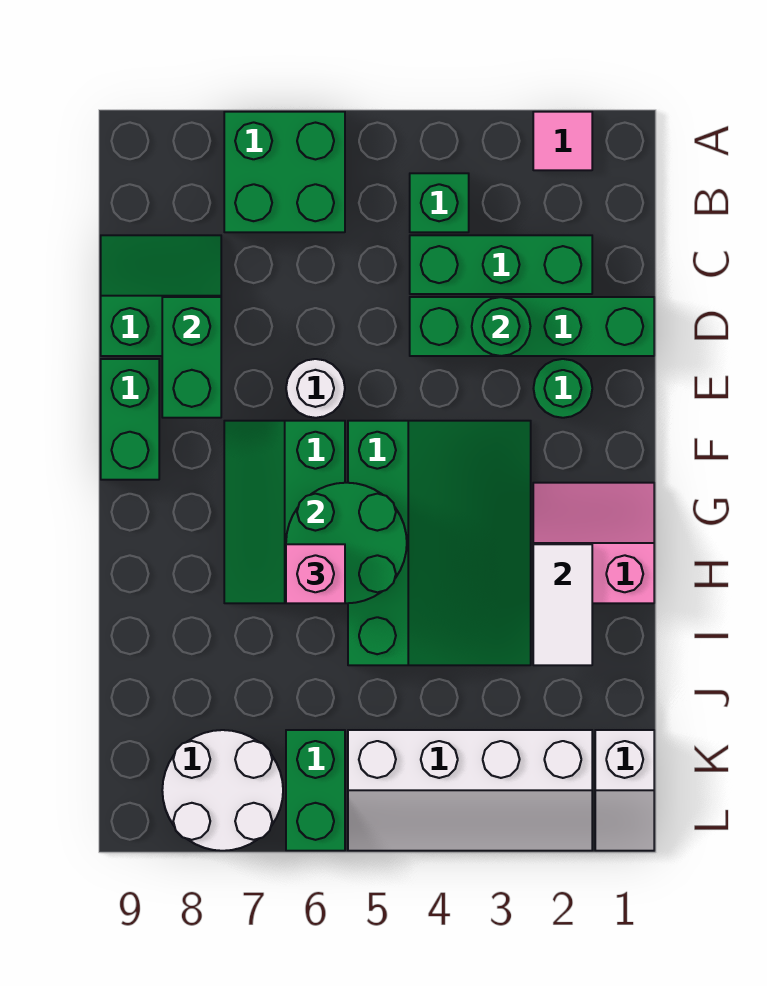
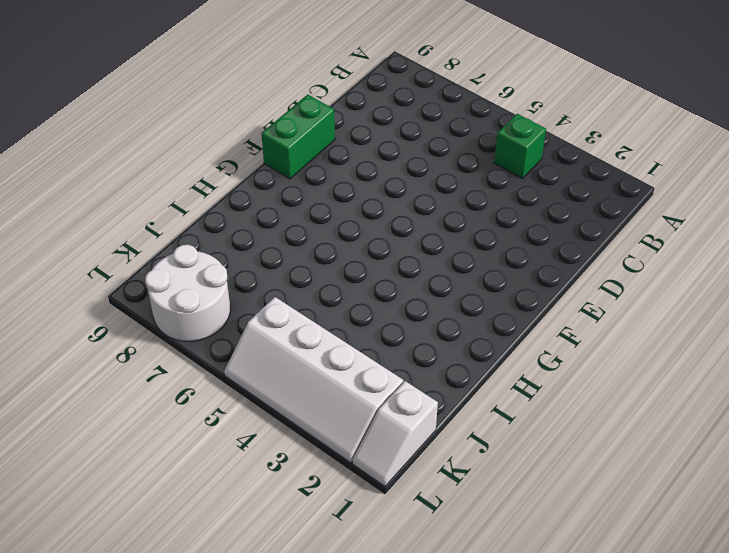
none -> pink tile A2 level 1
none -> green brick A6:B7 level 1
none -> green brick C2:C4 level 1

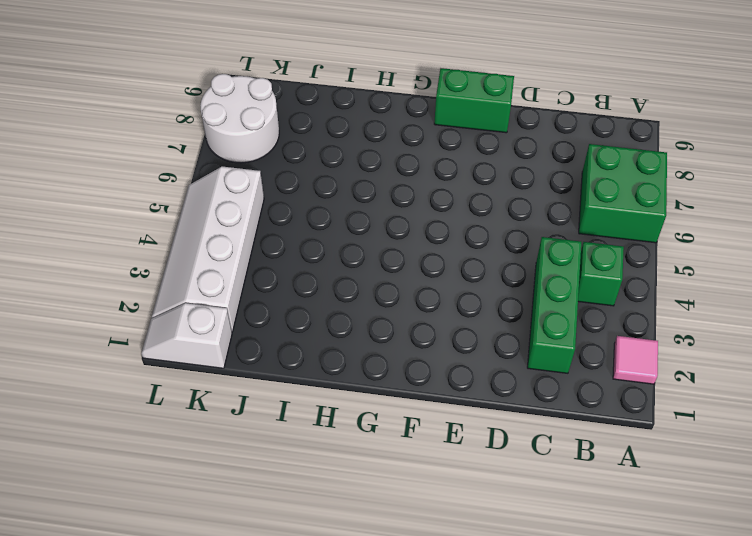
none -> green slope C8:D9 level 1 top D
none -> green brick D1:D4 level 1
none -> green round brick E2 level 1

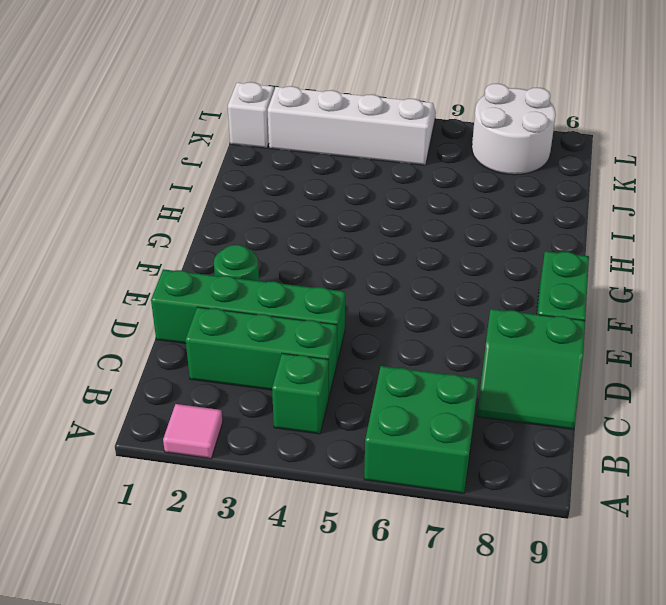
none -> white round brick E6 level 1
none -> green slope F3:I5 level 1 top 5
none -> green slope F6:H7 level 1 top 6

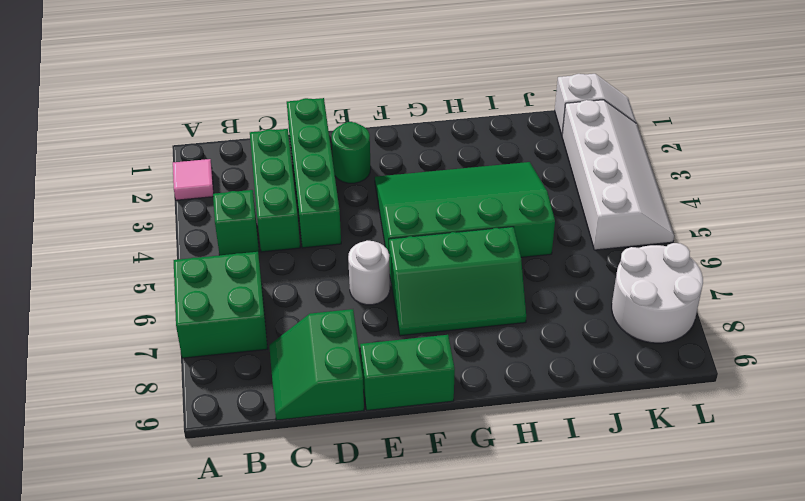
none -> pink slope G1:H2 level 1 top H
none -> green brick K6:L6 level 1
none -> green round brick D3 level 2

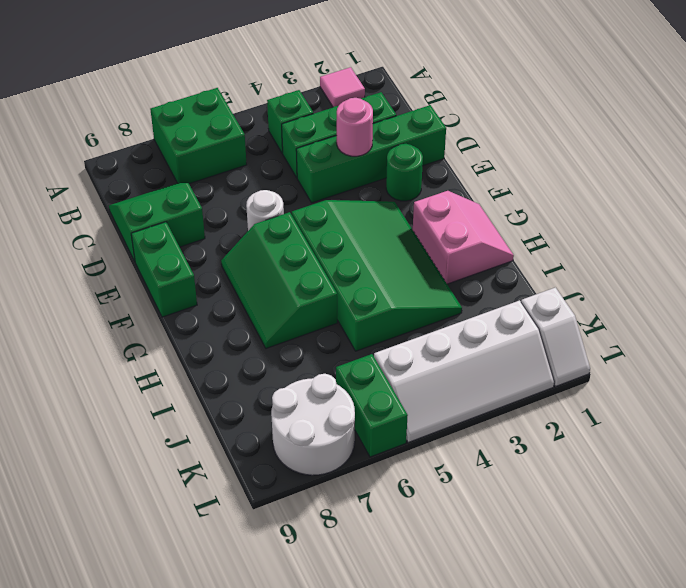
pink round brick D3 level 2 -> green round brick D3 level 2
pink slope G1:H2 level 1 top 2 -> pink slope G1:H2 level 1 top H
none -> green brick D8:E8 level 2
none -> green round brick G5:H6 level 2
none -> white tile H2:I2 level 2

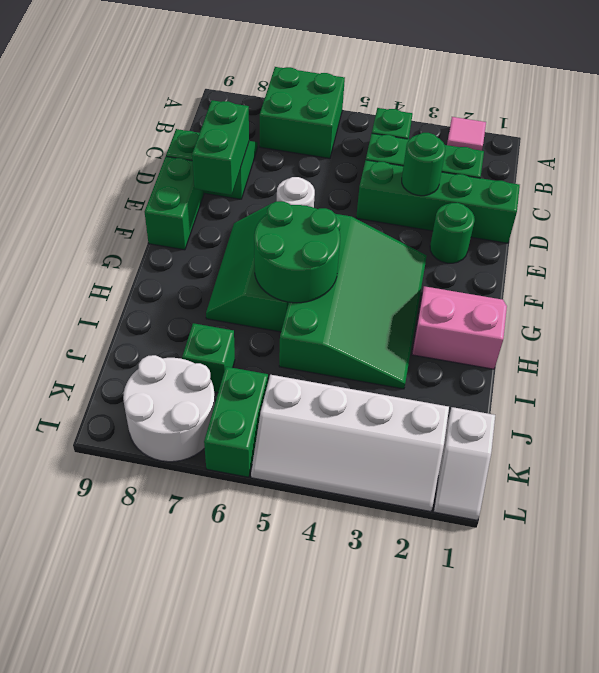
green brick J7 level 1 -> none
none -> white tile H2:I2 level 2
none -> pink brick H6 level 3

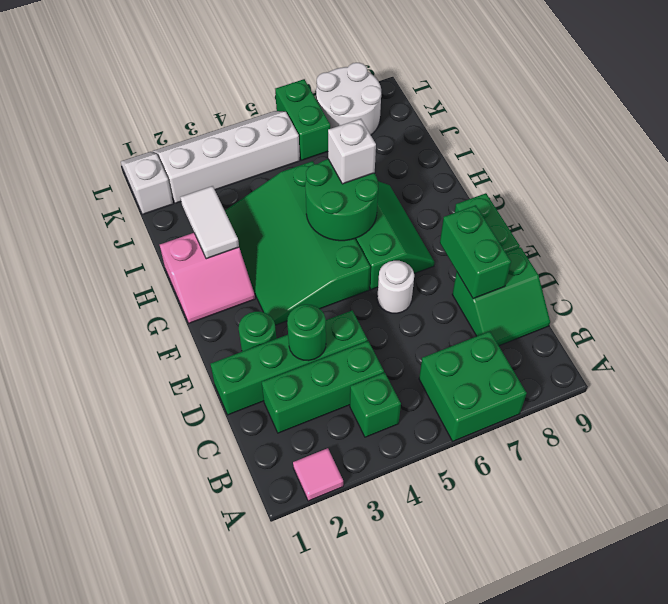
white brick H6 level 3 -> pink brick H6 level 3

